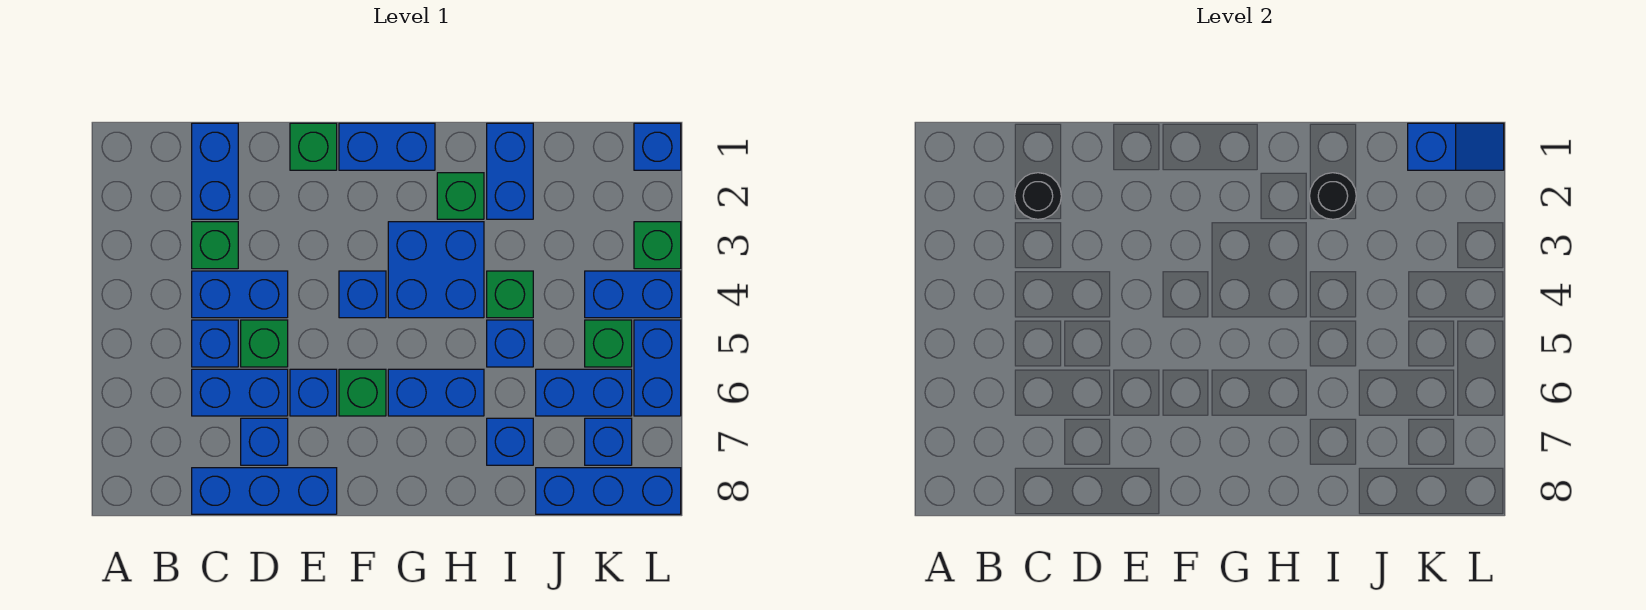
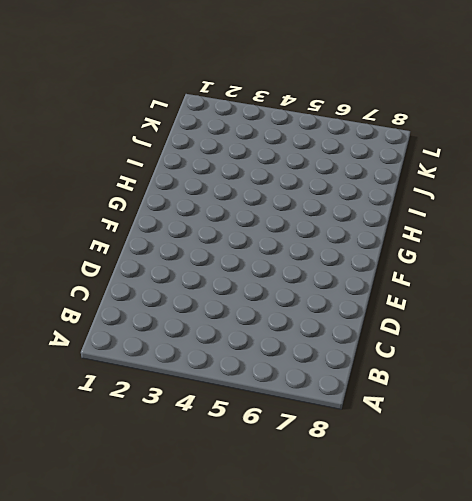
none -> blue brick C1:C2 level 1
none -> green brick C3 level 1
none -> blue brick C4:D4 level 1
none -> blue brick C5 level 1

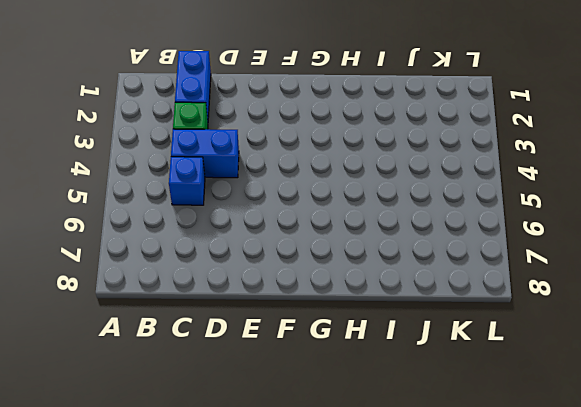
none -> blue brick C6:D6 level 1
none -> blue brick C8:E8 level 1
none -> green brick D5 level 1
none -> blue brick D7 level 1

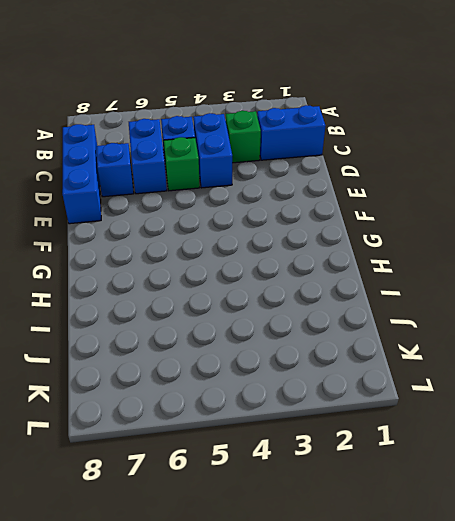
none -> green brick E1 level 1
none -> blue brick E6 level 1
none -> blue brick F1:G1 level 1
none -> blue brick F4 level 1

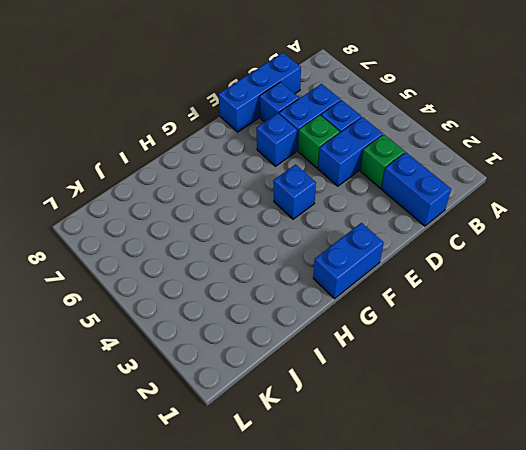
none -> green brick E1 level 1
none -> green brick F6 level 1
none -> blue brick G3:H4 level 1
none -> blue brick G6:H6 level 1

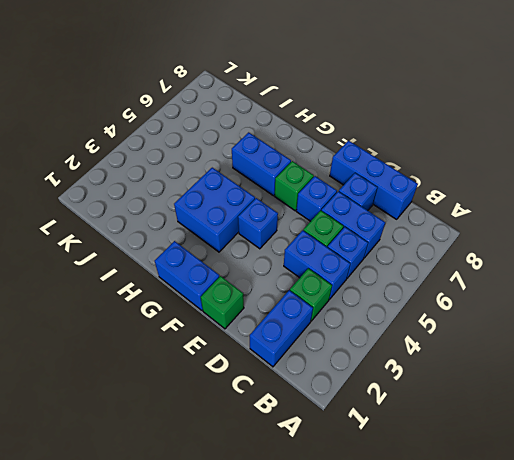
none -> green brick H2 level 1
none -> blue brick I1:I2 level 1
none -> green brick I4 level 1
none -> blue brick I5 level 1

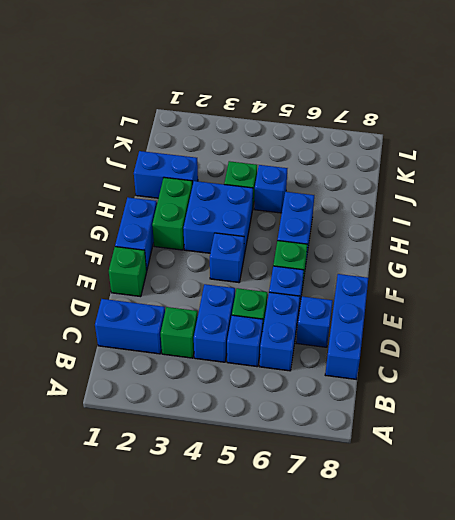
green brick G2:H2 level 1 -> green brick H2 level 1
none -> blue brick I7 level 1
none -> blue brick J6:K6 level 1
none -> blue brick J8:L8 level 1
none -> blue brick K4:L4 level 1

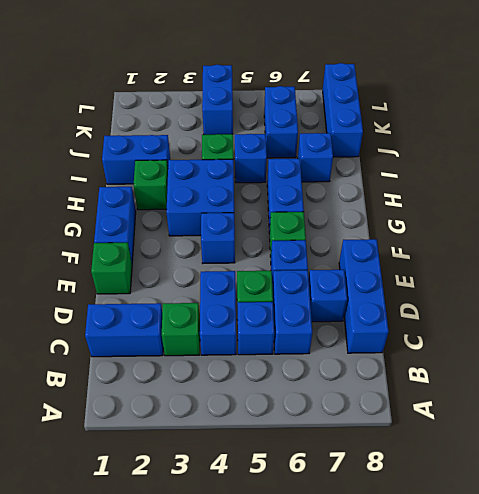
none -> green brick K5 level 1
none -> blue brick K7 level 1
none -> blue brick L1 level 1
none -> green brick L3 level 1

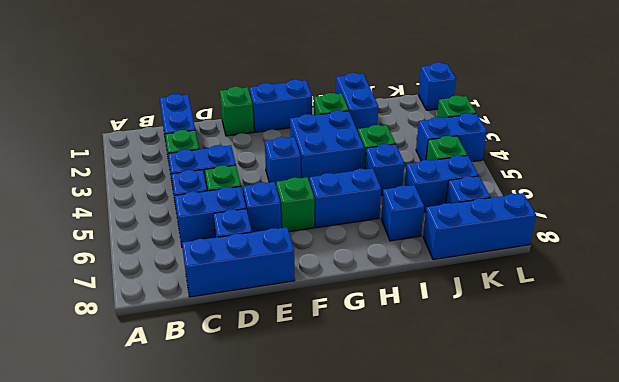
none -> blue brick L5:L6 level 1
none -> black round brick C2 level 2
none -> black round brick I2 level 2
none -> blue slope K1:L1 level 2 top K

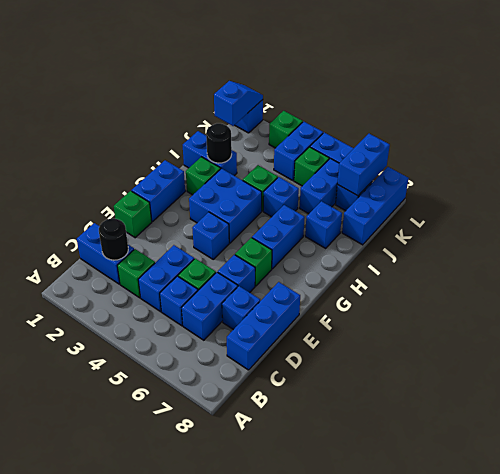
blue brick K7:L7 level 2 -> none

